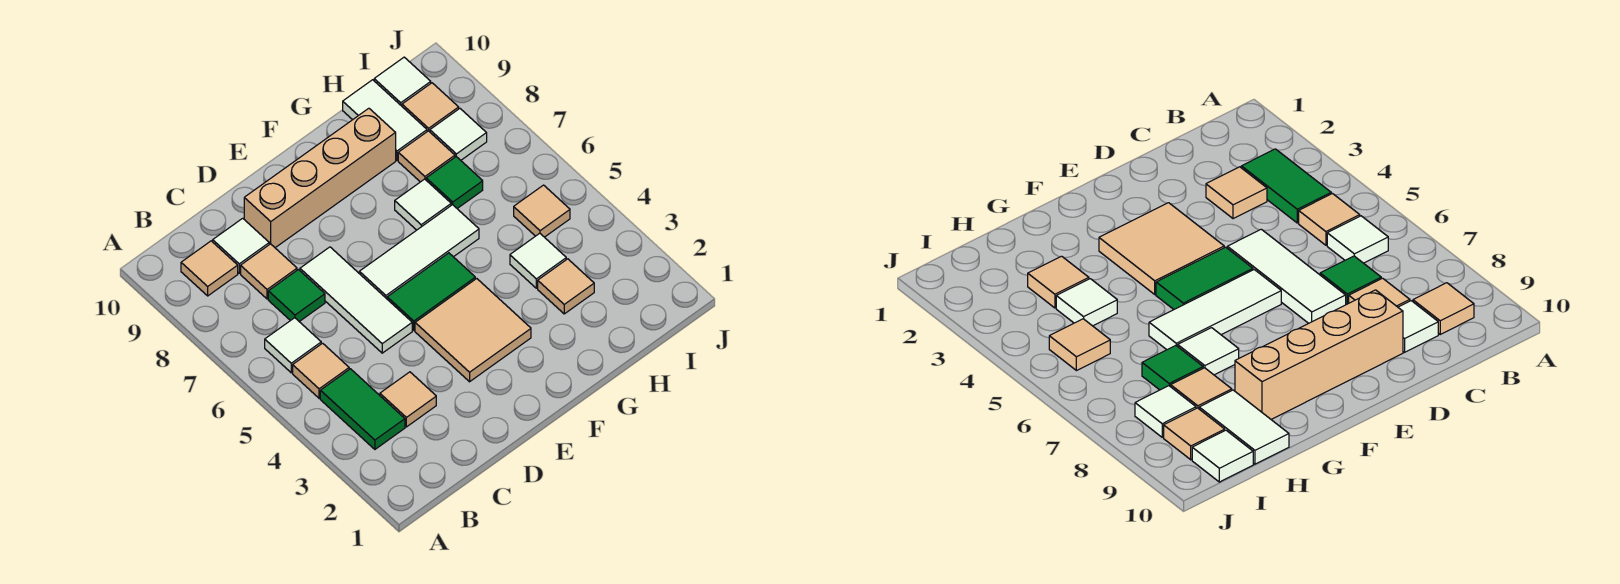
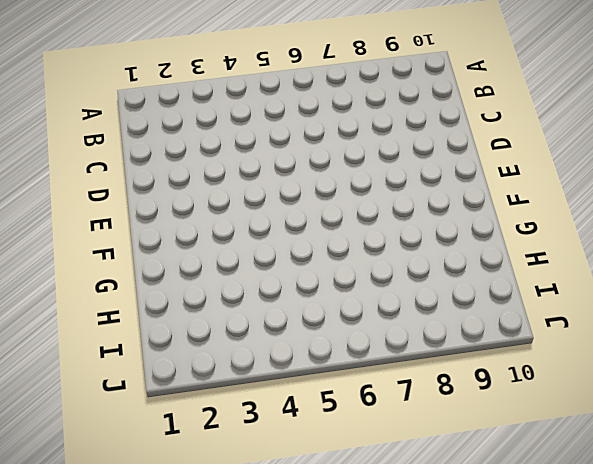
none -> green tile B3:B4 level 1
none -> tan tile B5 level 1
none -> white tile B6 level 1

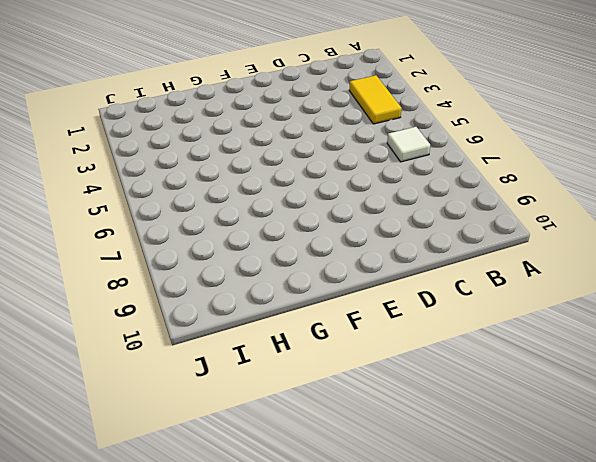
yellow tile B3:B4 level 1 -> green tile B3:B4 level 1
none -> tan tile B5 level 1
none -> tan tile B9 level 1
none -> tan tile C3 level 1

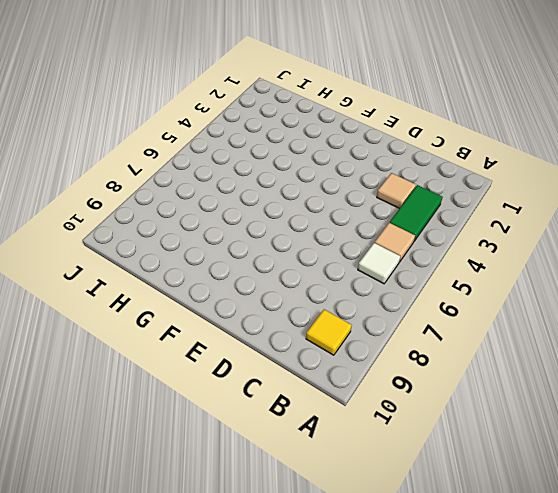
yellow tile B9 level 1 -> tan tile B9 level 1
none -> green tile C7 level 1
none -> tan tile C8 level 1
none -> white tile C9 level 1

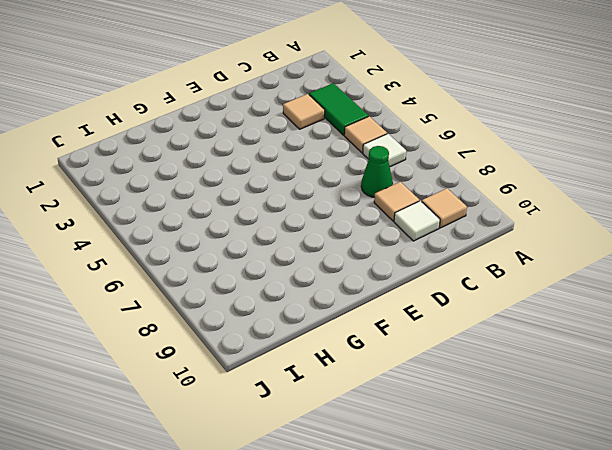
green cone C7 level 1 -> green tile C7 level 1
none -> white tile D5:D7 level 1
none -> tan brick D9:G9 level 1
none -> tan tile E3:F4 level 1

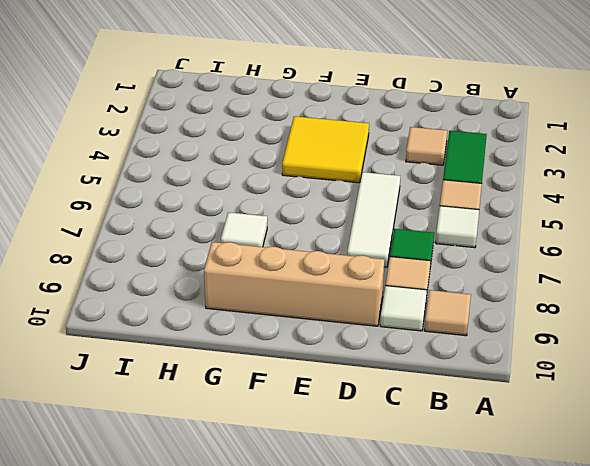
yellow tile E3:F4 level 1 -> tan tile E3:F4 level 1
none -> green tile E5:F5 level 1
none -> white tile E6:G6 level 1
none -> tan tile H3 level 1

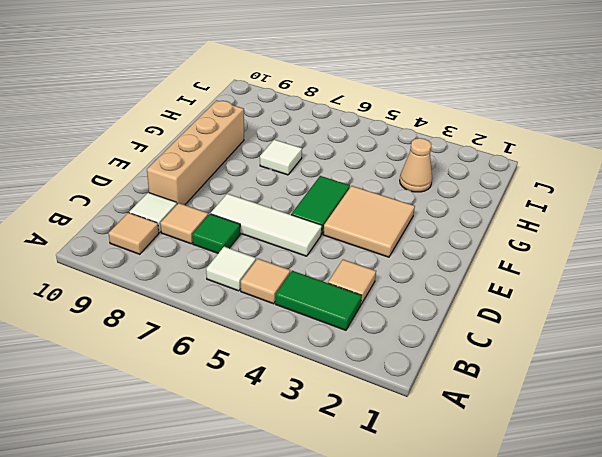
tan cone H3 level 1 -> tan tile H3 level 1
none -> white tile E6:G6 level 1
none -> white tile H4 level 1
none -> green tile H7 level 1

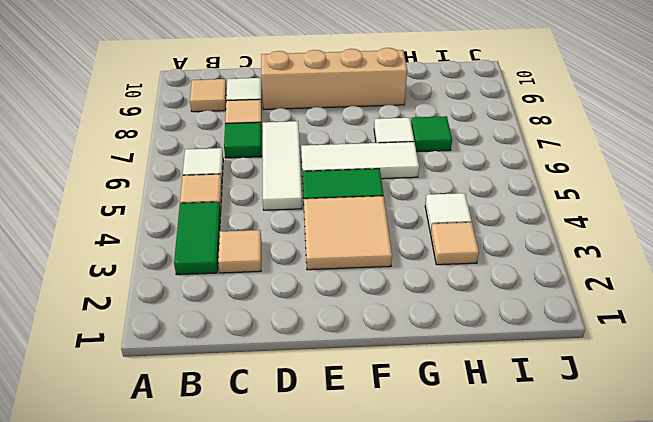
none -> tan tile H8 level 1
none -> white tile H9:H10 level 1
none -> tan tile I5 level 1

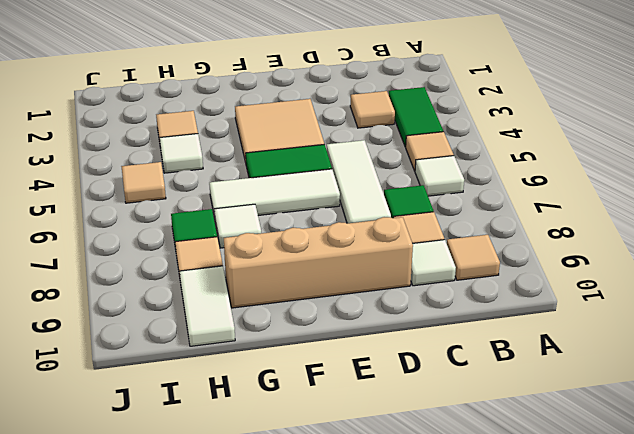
none -> white tile I8 level 1
none -> tan tile I9 level 1
none -> white tile I10 level 1

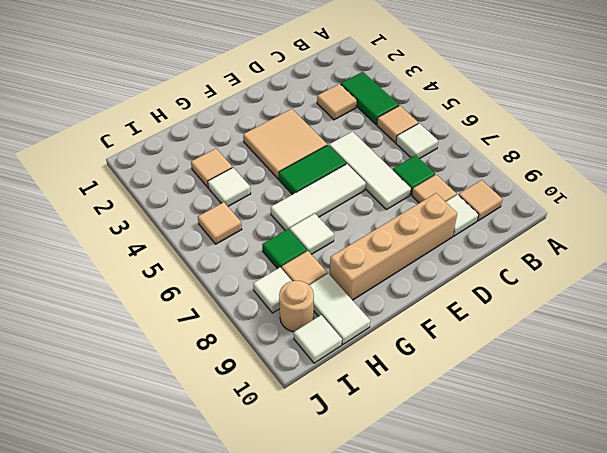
tan round brick I9 level 1 -> tan tile I9 level 1

